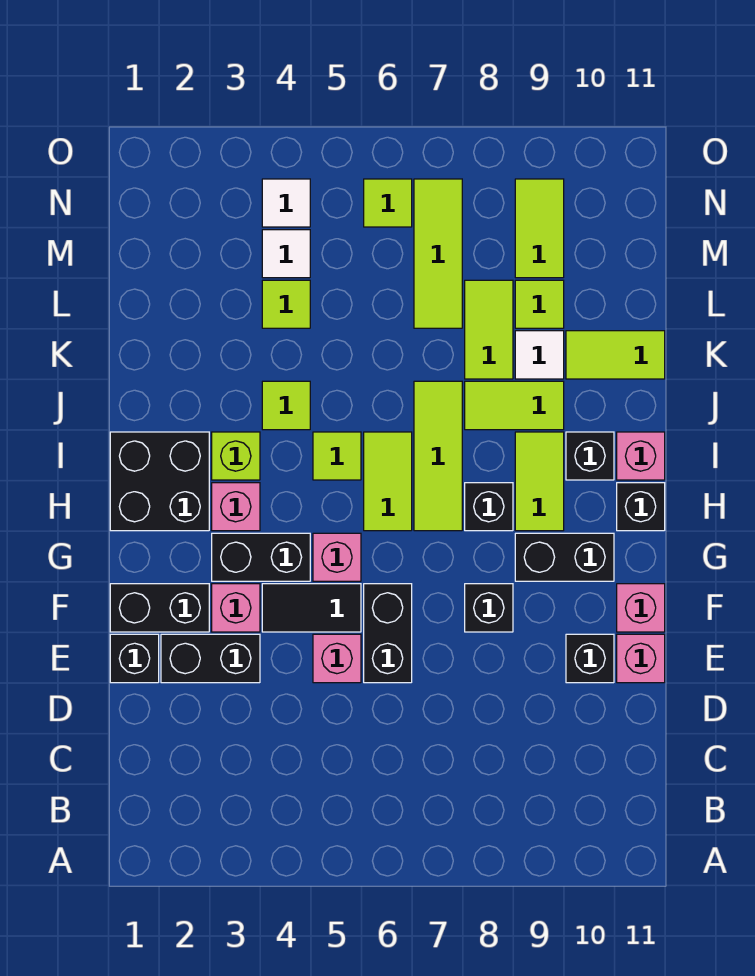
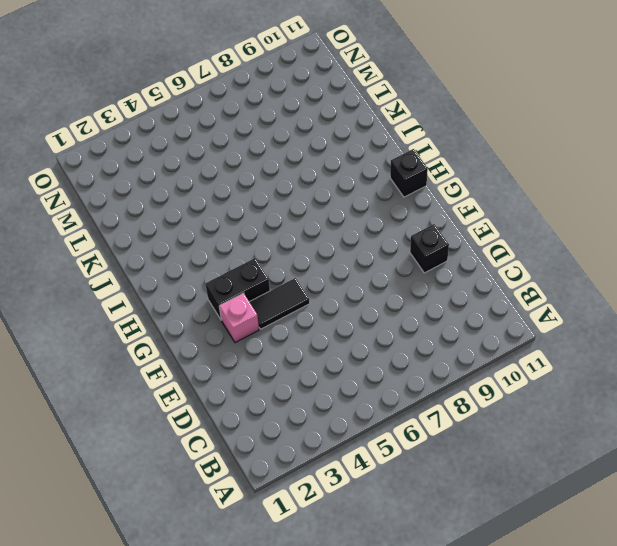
none -> black brick E1 level 1
none -> black brick E2:E3 level 1
none -> pink brick E5 level 1
none -> black brick E6:F6 level 1

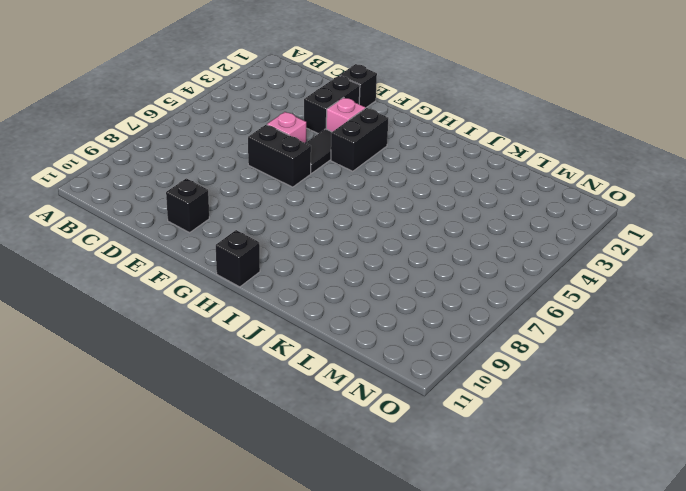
none -> pink brick E11 level 1
none -> black brick F1:F2 level 1
none -> black brick F8 level 1
none -> pink brick F11 level 1

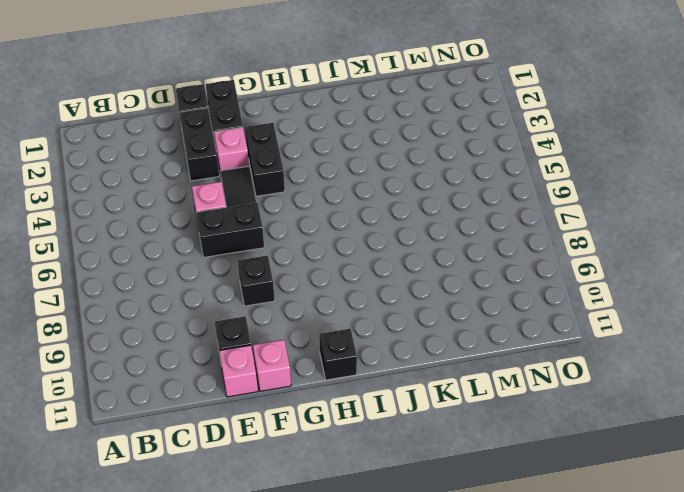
none -> pink brick G5 level 1
none -> black brick G9:G10 level 1
none -> black brick H1:I2 level 1
none -> pink brick H3 level 1

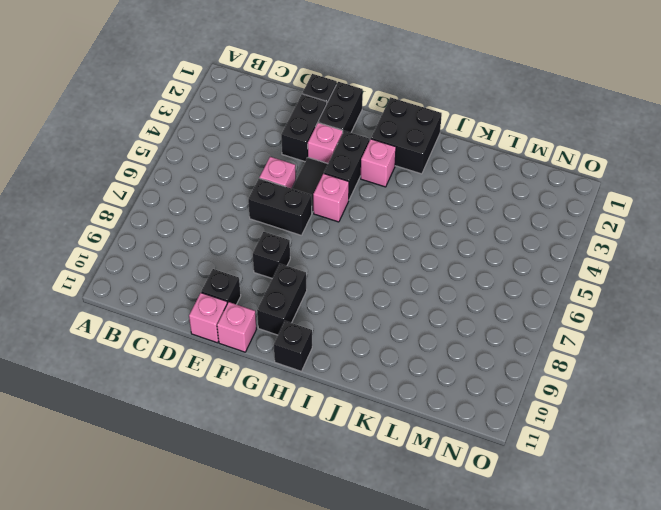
none -> lime tile H6:I6 level 1
none -> lime tile H7:J7 level 1
none -> black brick H8 level 1
none -> lime tile H9:I9 level 1

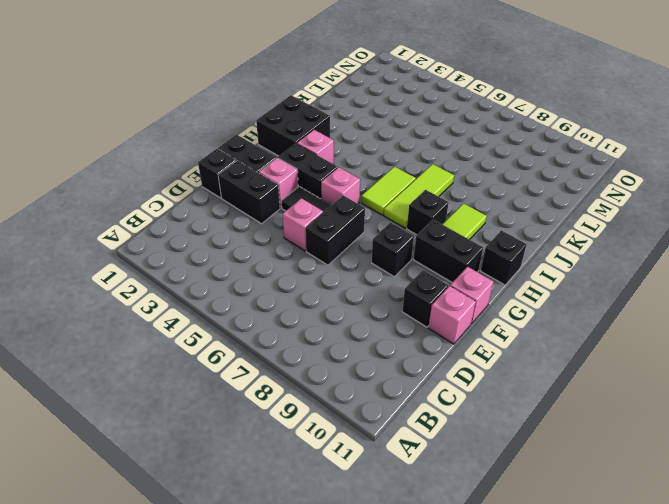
none -> lime brick I3 level 1
none -> lime tile I5 level 1
none -> black brick I10 level 1
none -> pink brick I11 level 1

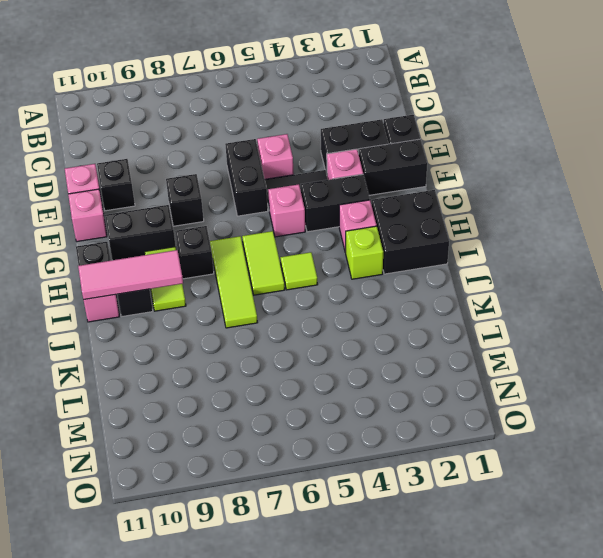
pink tile I9:I11 level 2 -> none
none -> lime tile J4 level 1
none -> lime tile J8:J9 level 1
none -> lime tile K8:L8 level 1
none -> white tile K9 level 1

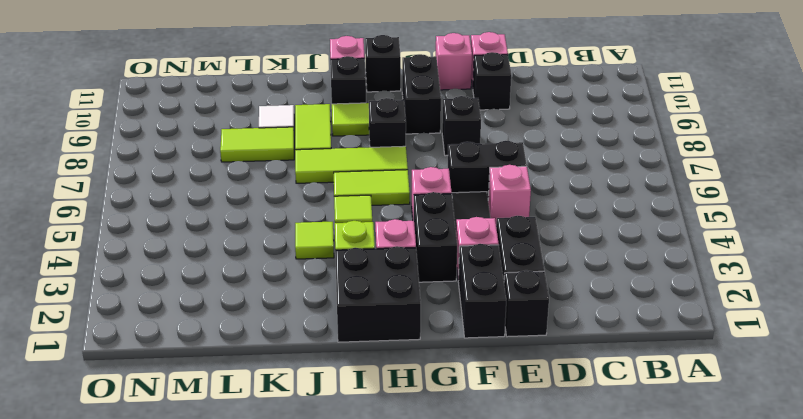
none -> lime tile K10:K11 level 1
none -> lime tile L4 level 1
none -> lime tile L7:N7 level 1
none -> lime tile L9 level 1

